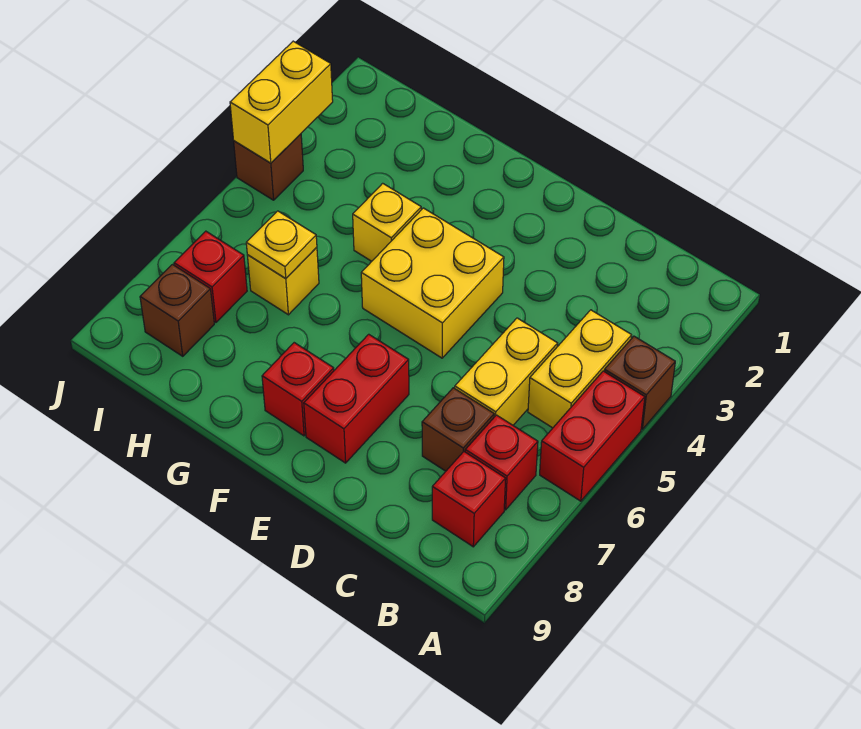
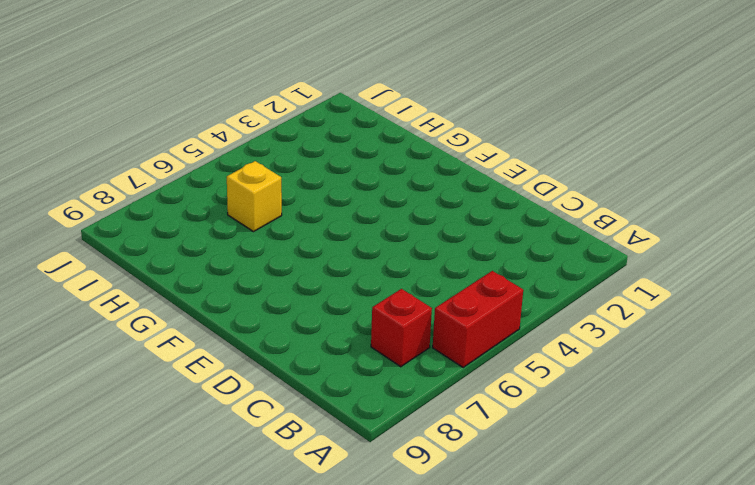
none -> brown brick A4 level 1
none -> yellow brick B4:B5 level 1
none -> red brick B8 level 1

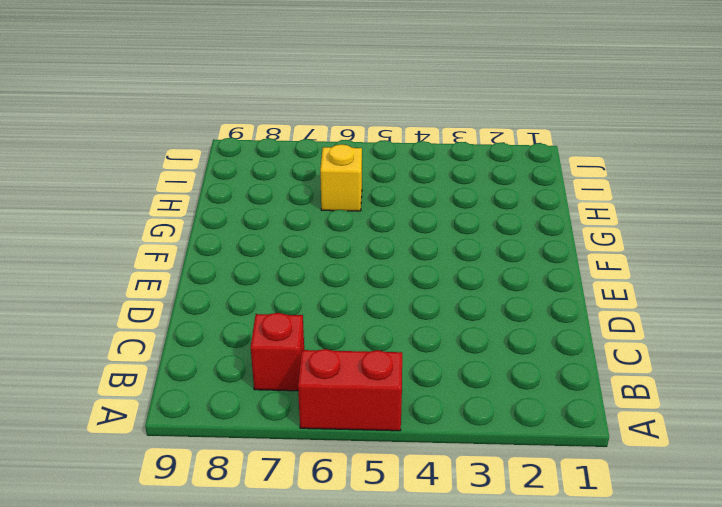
none -> brown brick A4 level 1
none -> yellow brick B4:B5 level 1
none -> red brick B8 level 1

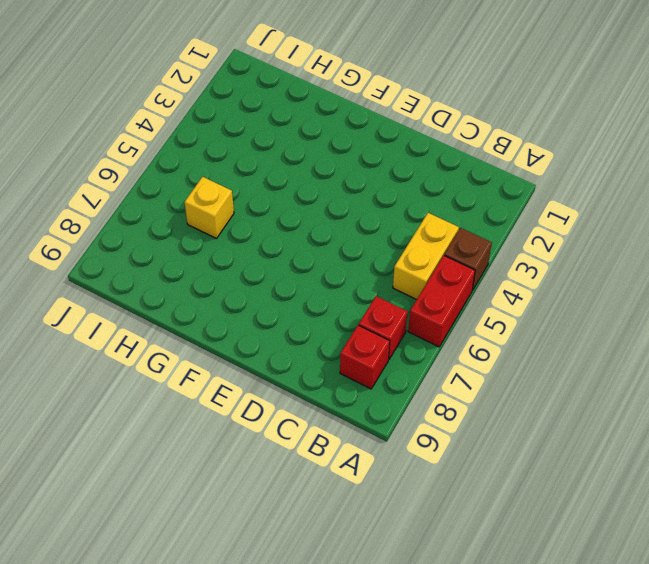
none -> yellow brick C5:C6 level 1
none -> brown brick C7 level 1
none -> yellow brick E4:F5 level 1

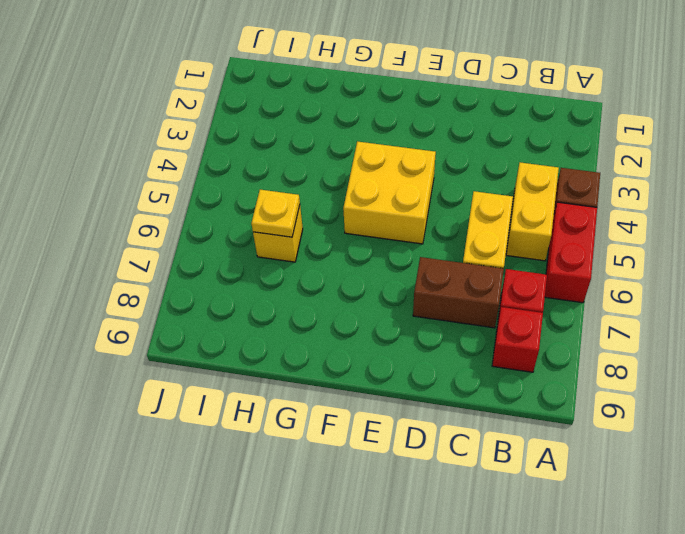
brown brick C7:D7 level 1 -> brown brick C7 level 1
none -> red brick E7:E8 level 1
none -> red brick F8 level 1
none -> yellow brick G4 level 1

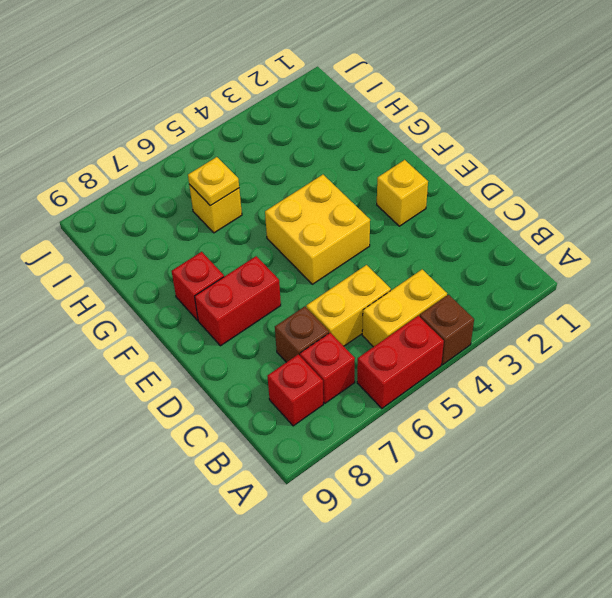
yellow brick E2 level 1 -> yellow brick G4 level 1
none -> red brick I7 level 1
none -> brown brick I8 level 1
none -> brown brick J4 level 1

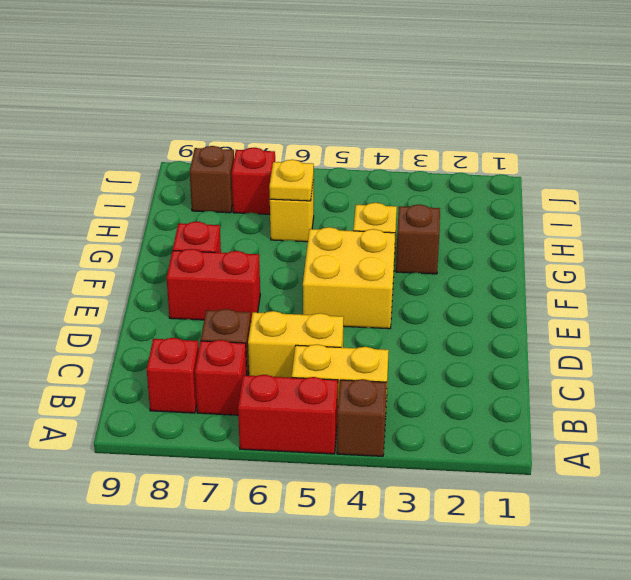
brown brick G3 level 1 -> brown brick J4 level 1
none -> yellow brick J3:J4 level 2

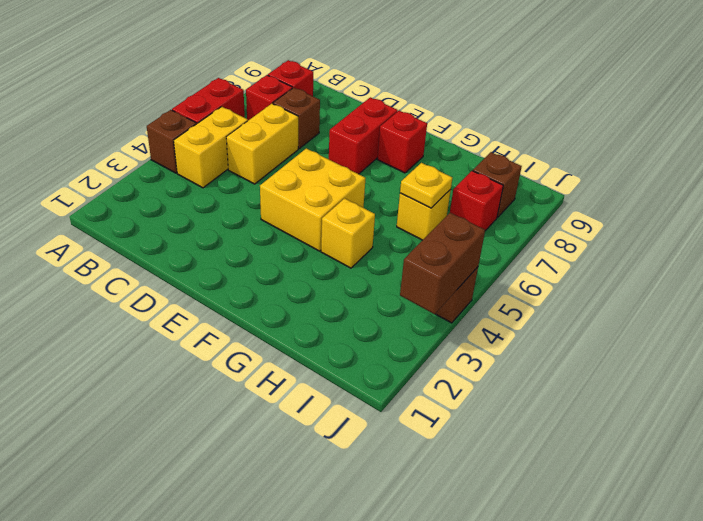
brown brick J3:J4 level 2 -> yellow brick J3:J4 level 2

